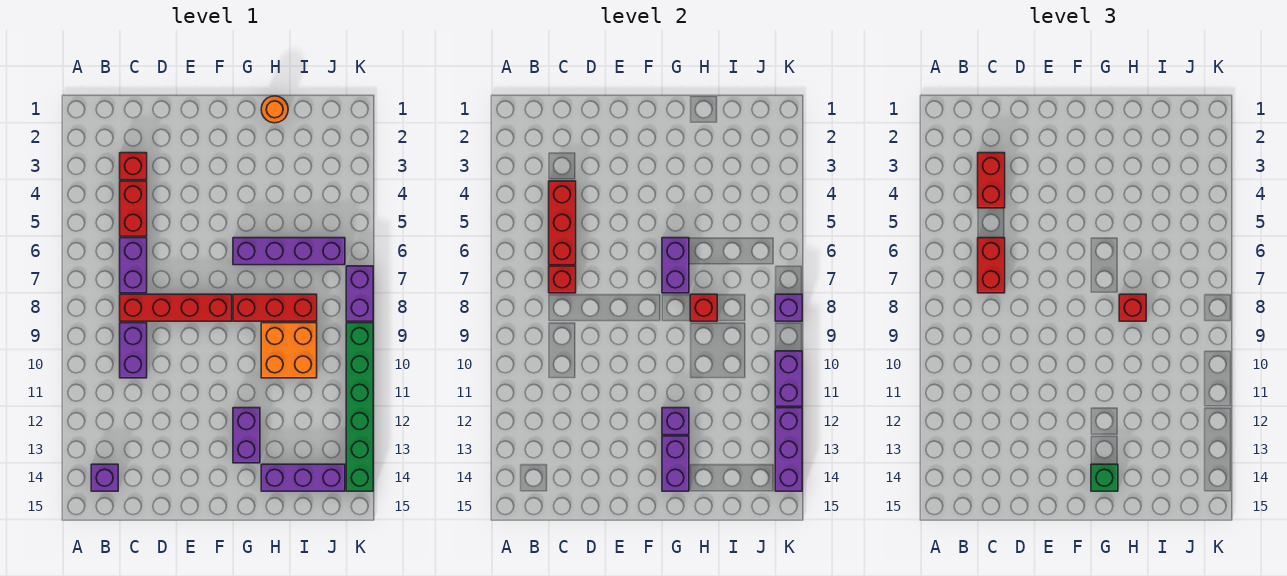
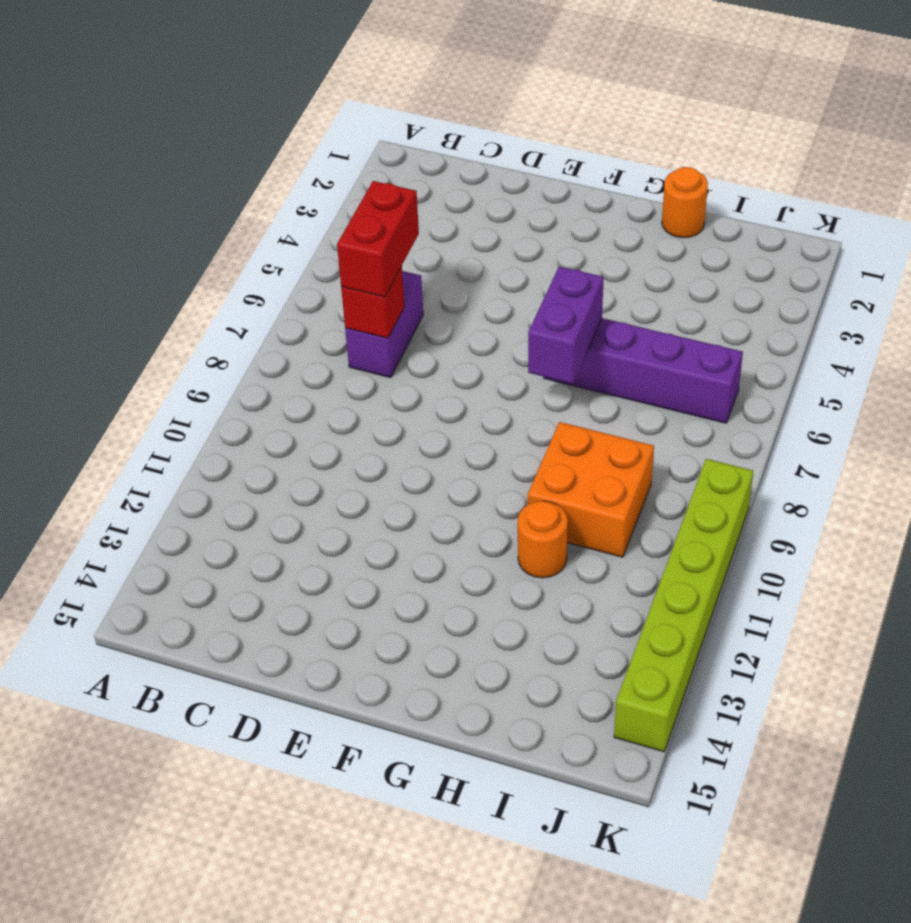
orange round brick H11 level 1 -> none
lime brick K9:K14 level 1 -> green brick K9:K14 level 1
none -> purple brick B14 level 1
none -> red brick C3 level 1
none -> red brick C4:C5 level 1

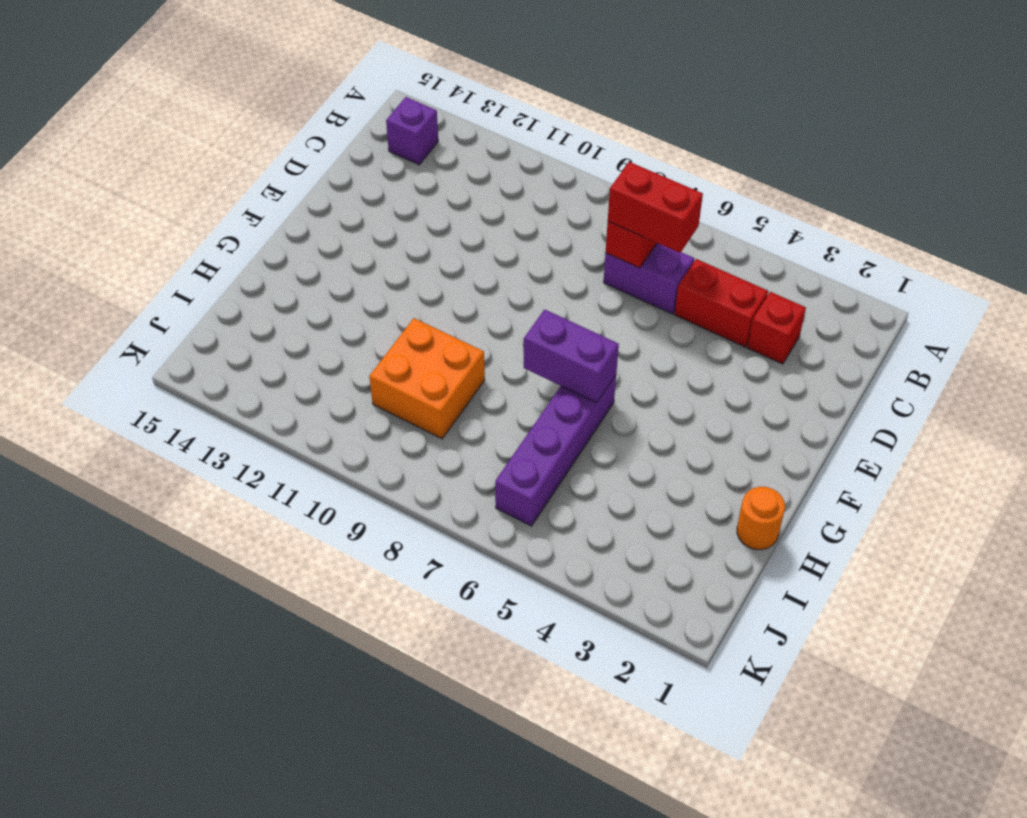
none -> red brick C8:F8 level 1
none -> purple brick C9:C10 level 1
none -> red brick G8:I8 level 1

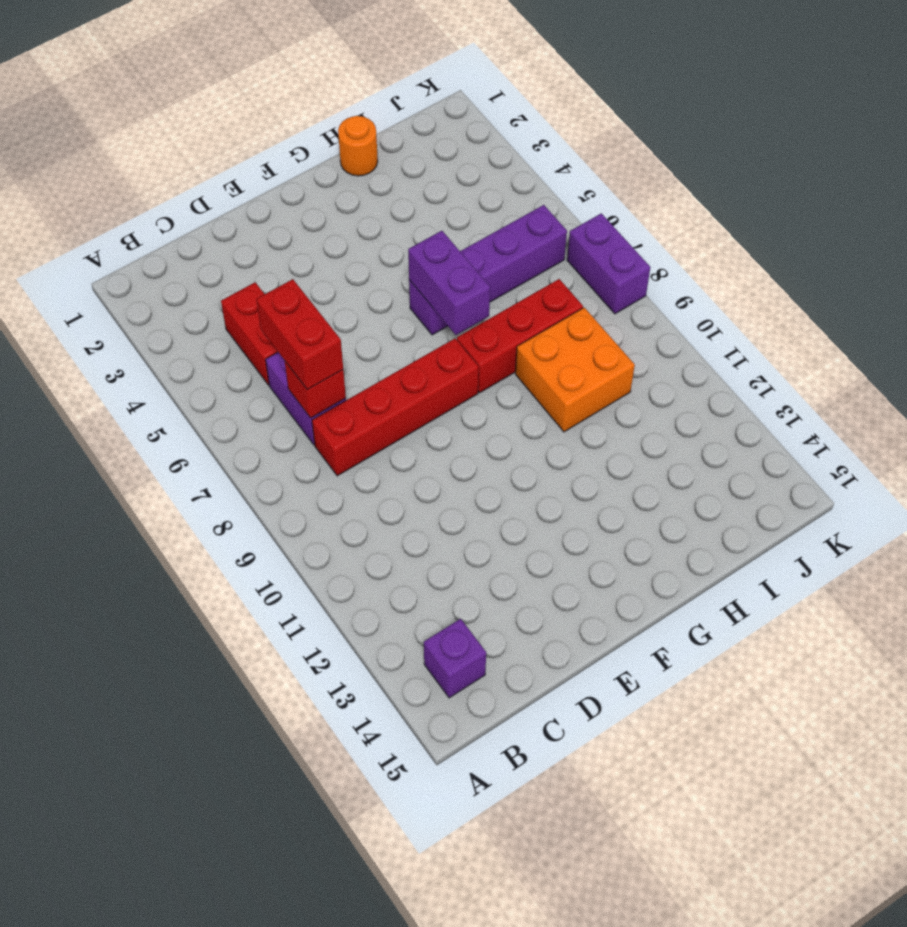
none -> red brick C3 level 1
none -> purple brick C9:C10 level 1
none -> purple brick G12:G13 level 1

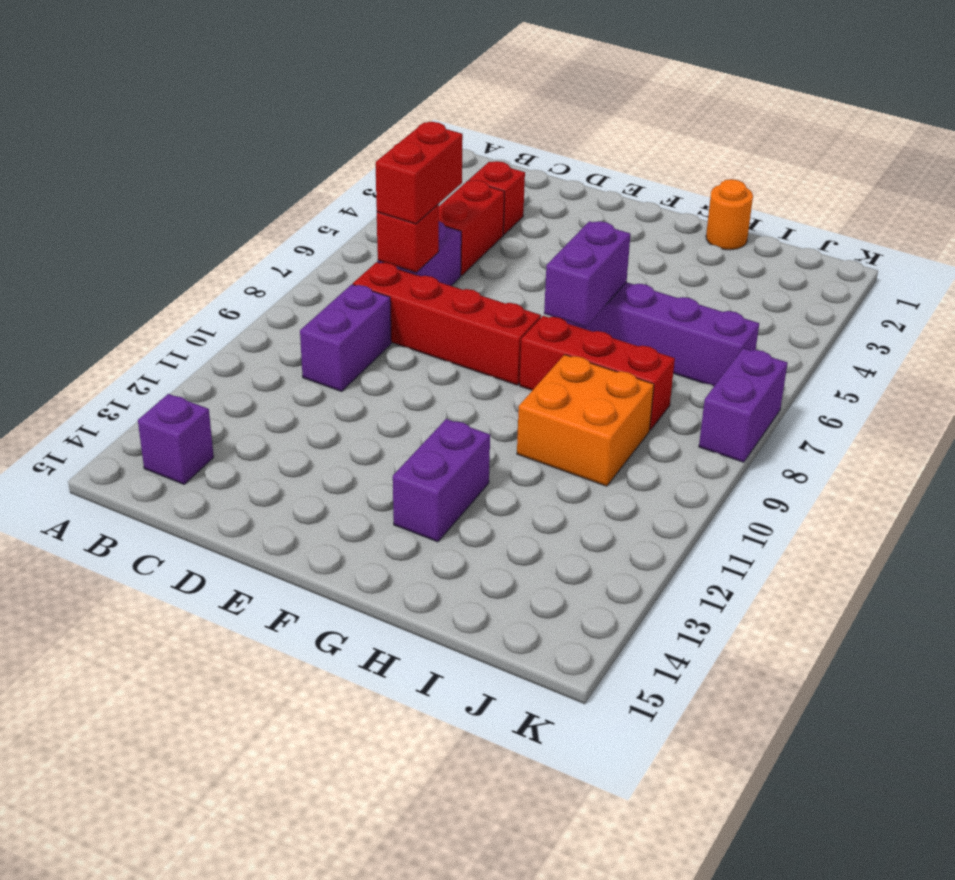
none -> purple brick H14:J14 level 1
none -> green brick K9:K14 level 1
none -> red brick C4:C6 level 2

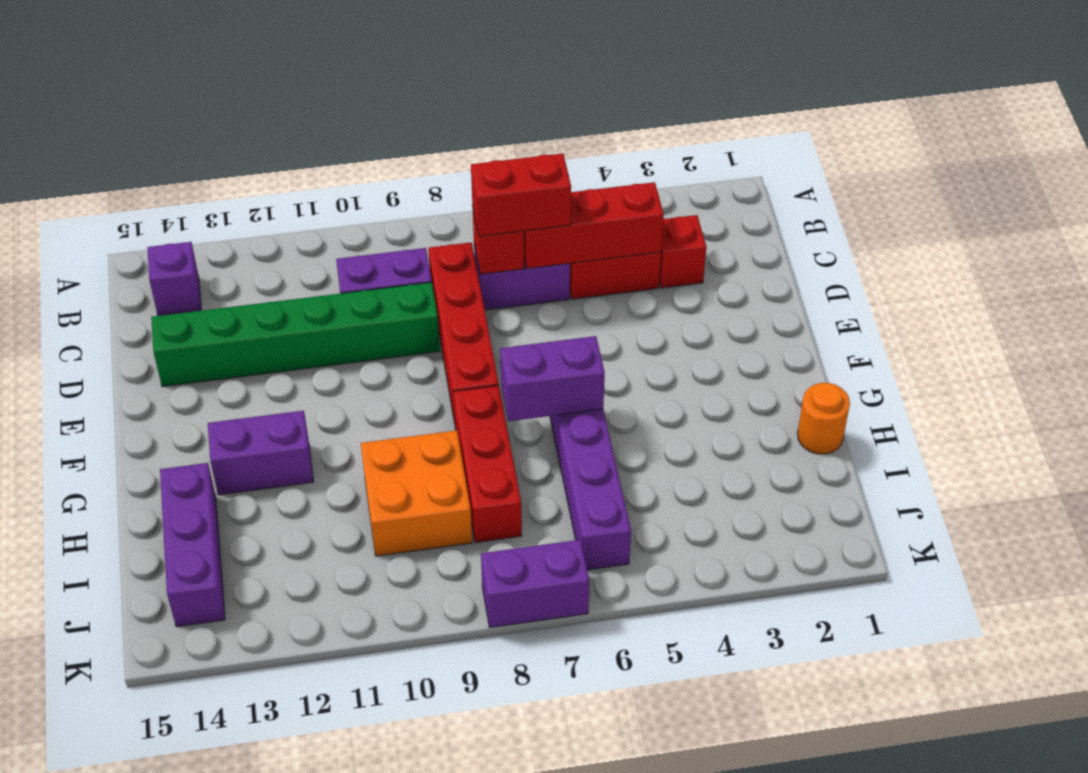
green brick D9:D14 level 1 -> green brick K9:K14 level 1
none -> purple brick G12 level 2
none -> purple brick G13:G14 level 2
none -> red brick H8 level 2

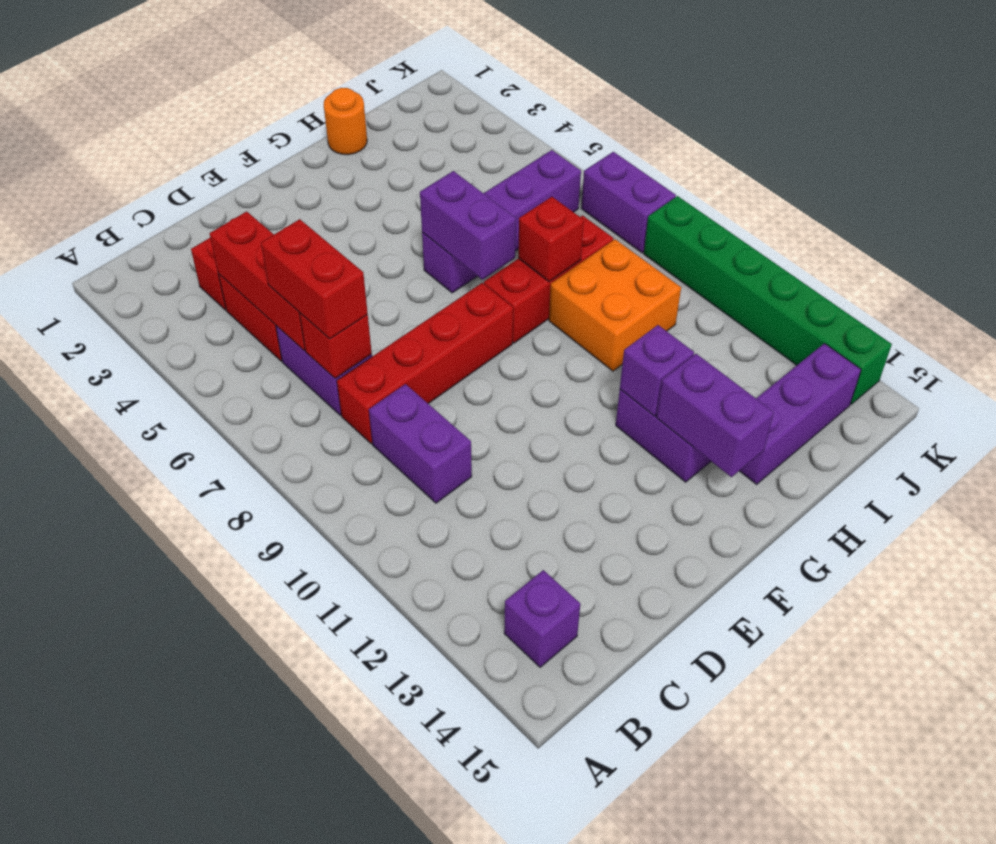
none -> purple brick K8 level 2
none -> purple brick K10:K11 level 2
none -> purple brick K12:K14 level 2

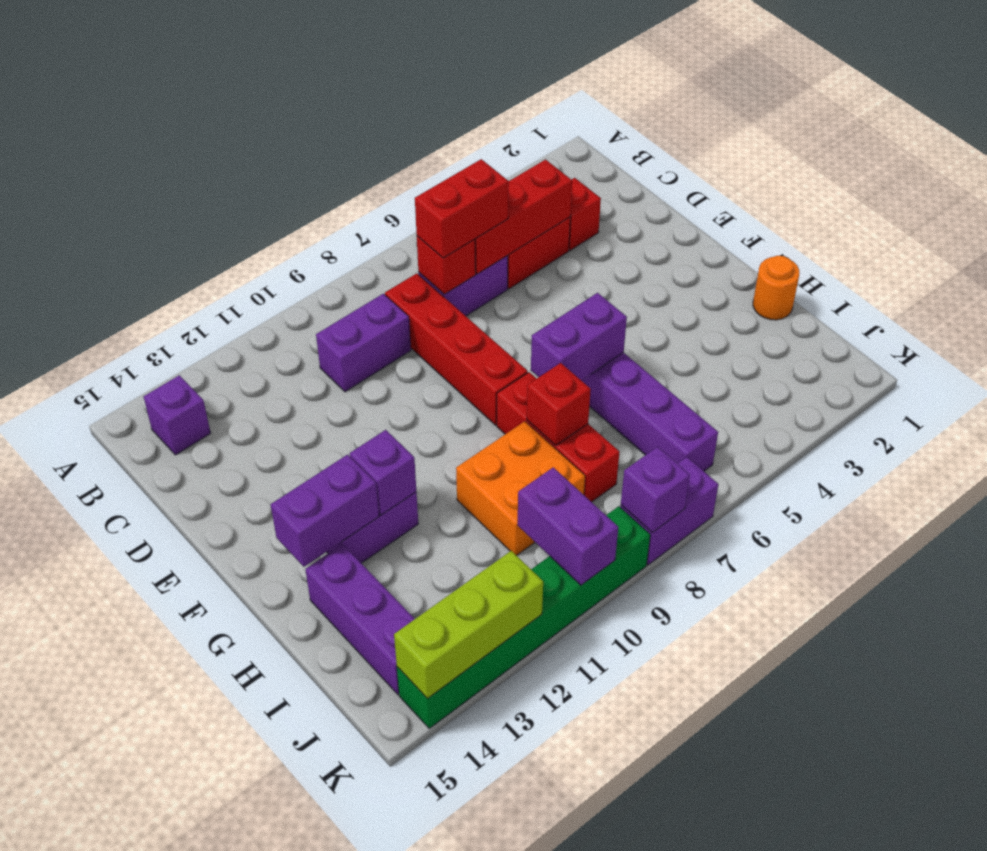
purple brick J10:K10 level 2 -> purple brick K10:K11 level 2
lime brick K12:K14 level 2 -> purple brick K12:K14 level 2
none -> red brick C3:C4 level 3
none -> green brick G14 level 3
none -> red brick H8 level 3

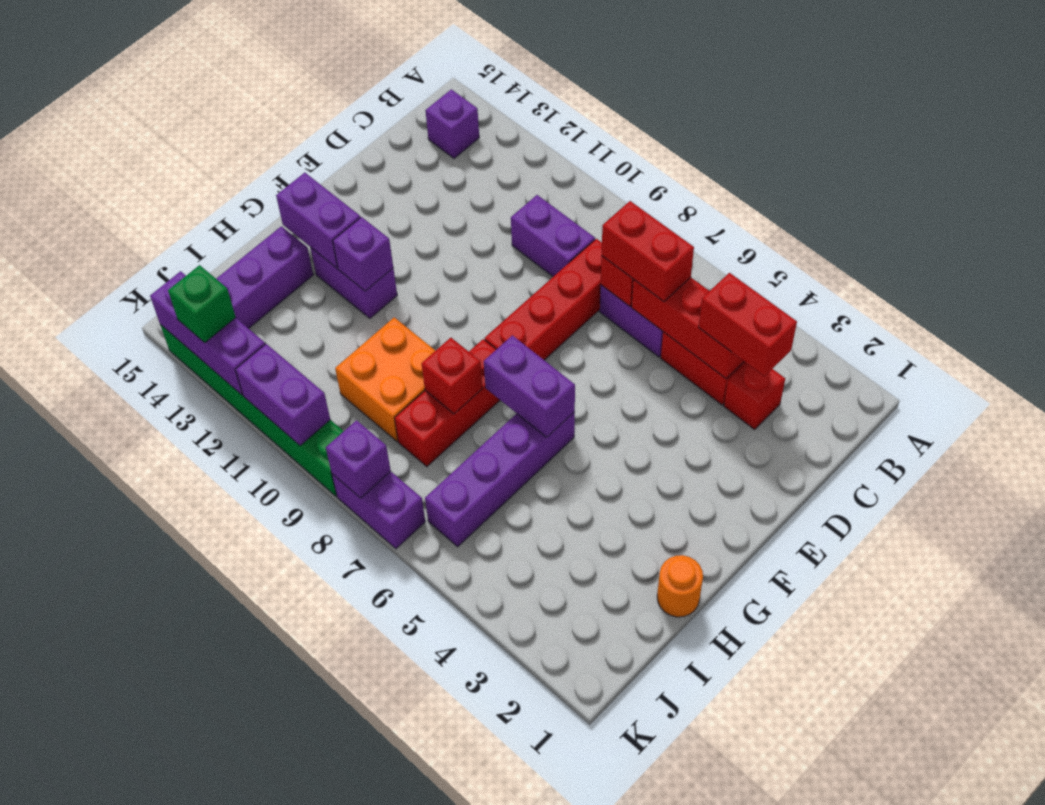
green brick K13 level 3 -> green brick G14 level 3
none -> red brick H8 level 3

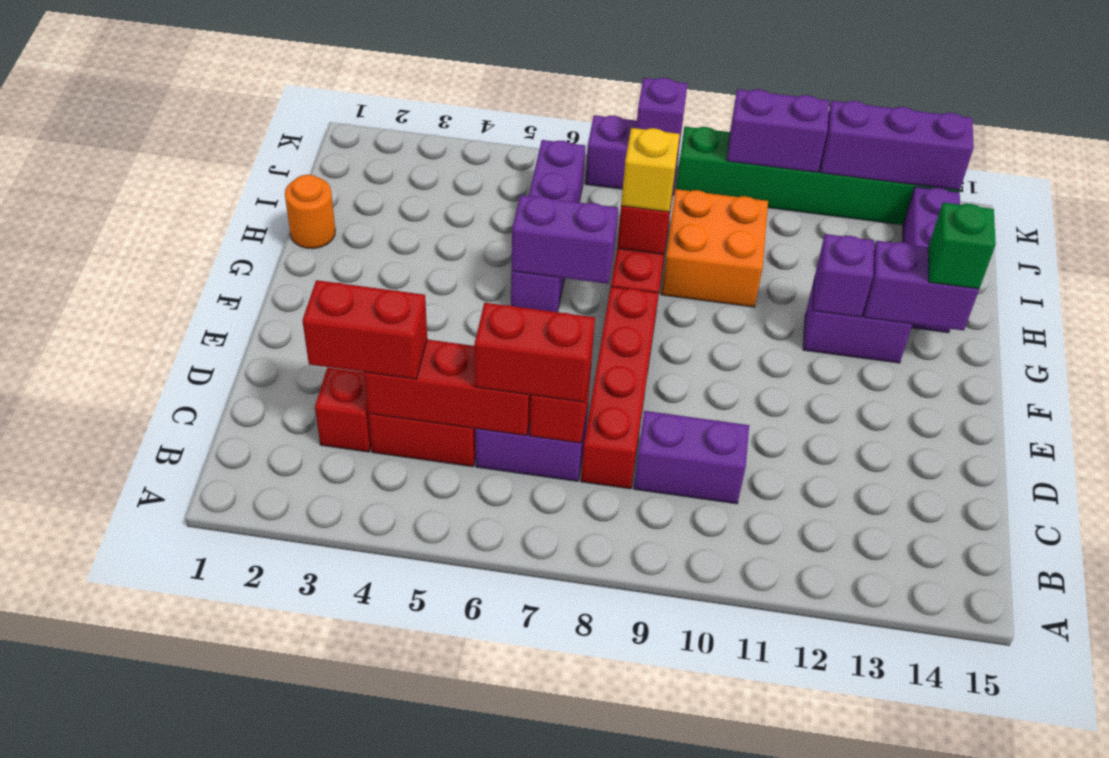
yellow brick H8 level 3 -> red brick H8 level 3
none -> purple brick B14 level 1

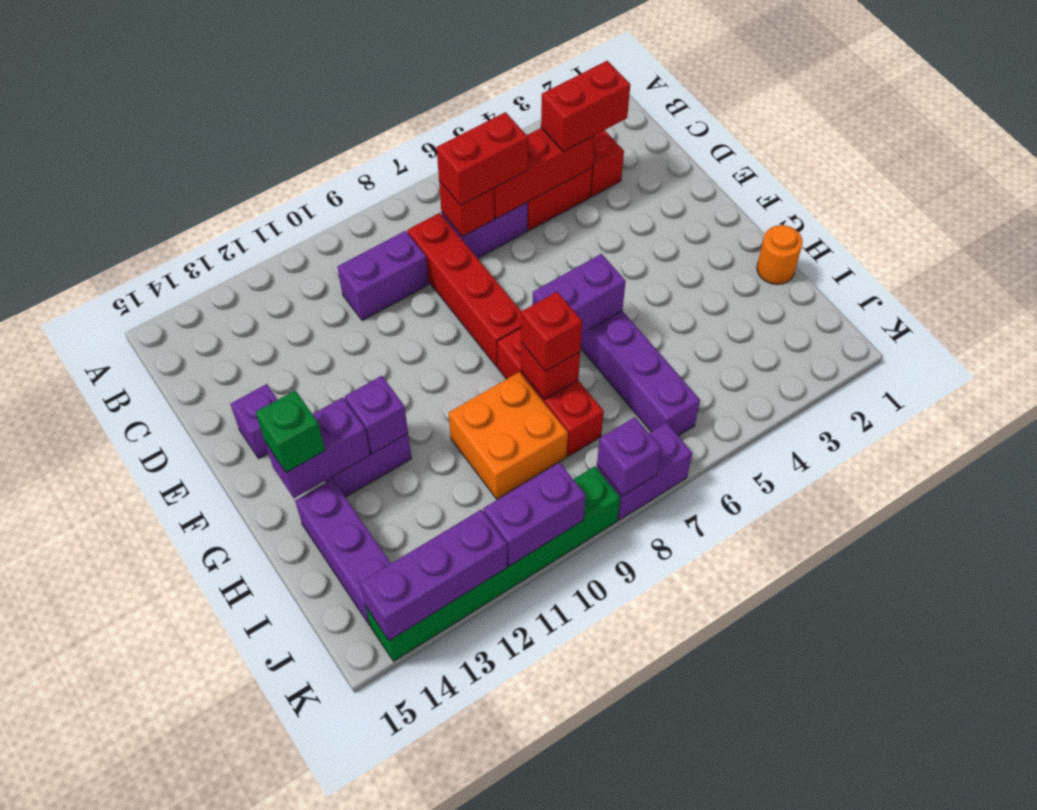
purple brick E14 level 1 -> purple brick B14 level 1

